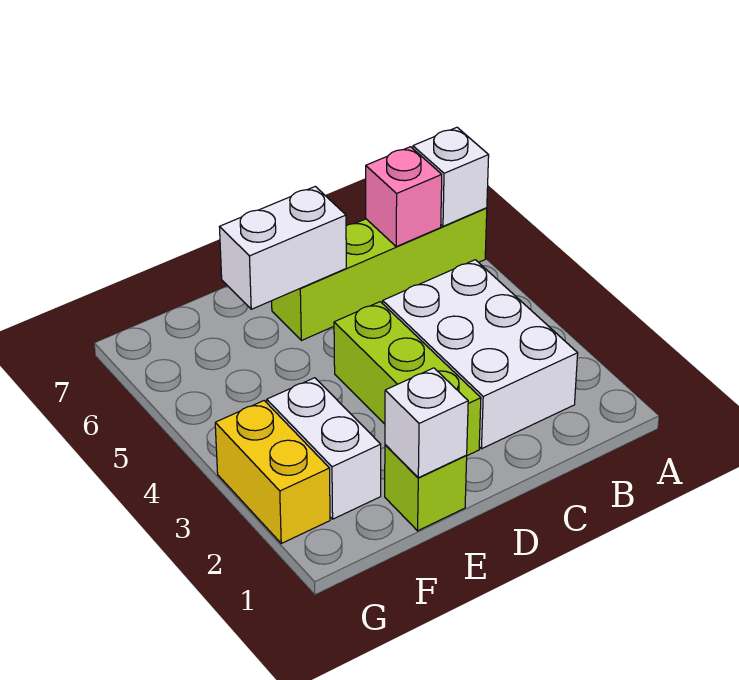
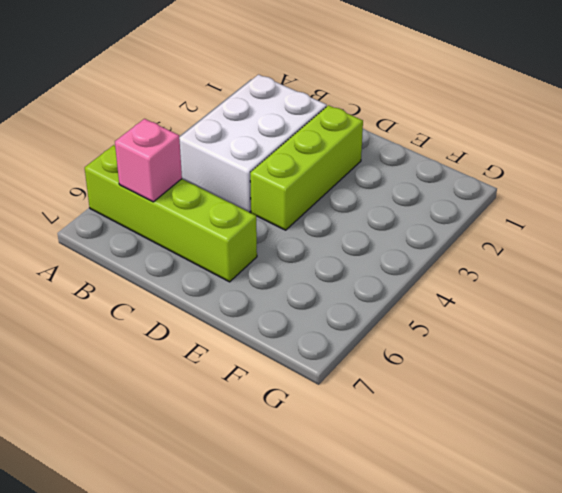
none -> lime brick E1 level 1
none -> white brick F2:F3 level 1

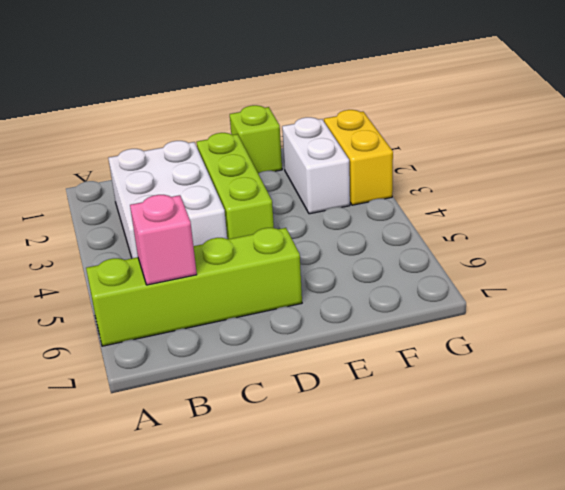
none -> white brick A6 level 2
none -> white brick D6:E6 level 2

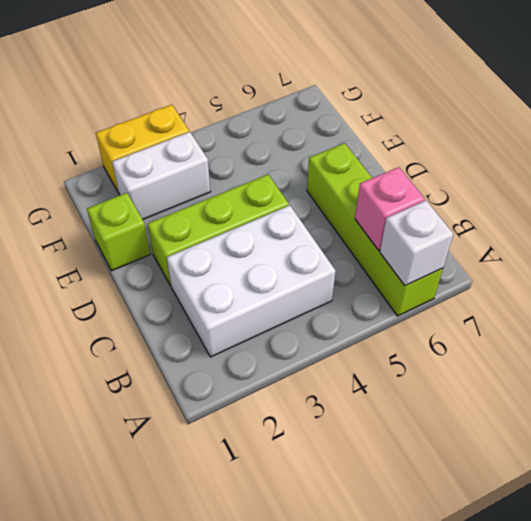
none -> white brick D6:E6 level 2
none -> white brick E1 level 2

